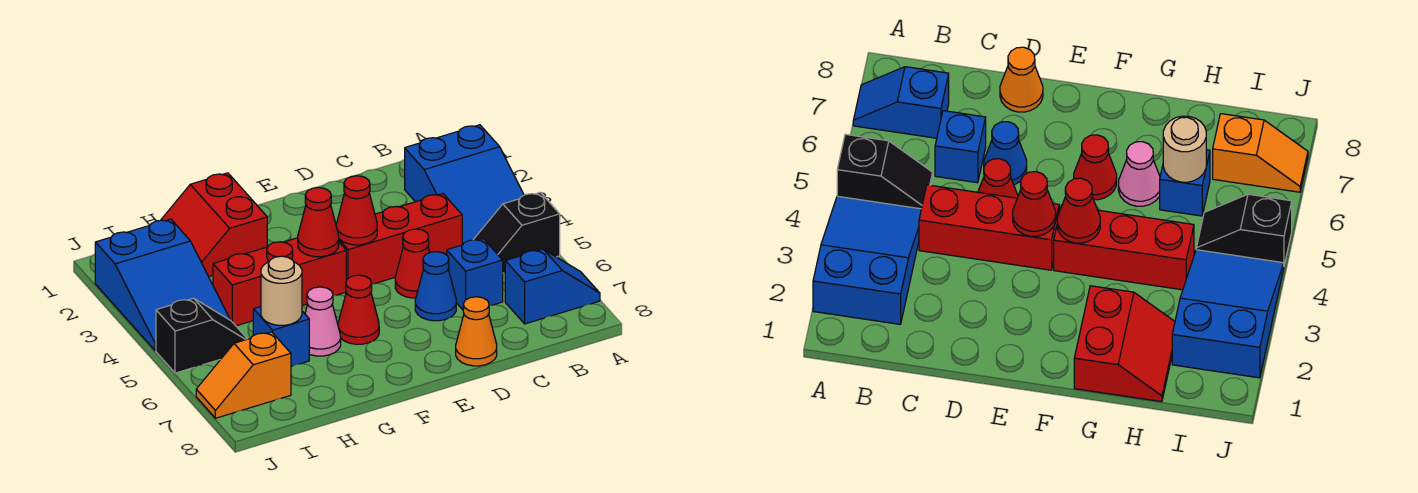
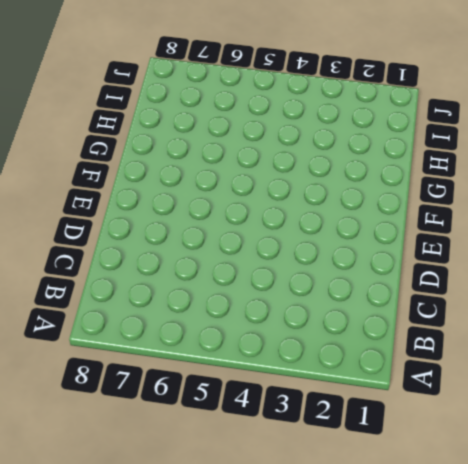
none -> blue slope A2:B4 level 1 top 2
none -> black slope A5:B5 level 1 top A
none -> blue slope A7:B7 level 1 top B

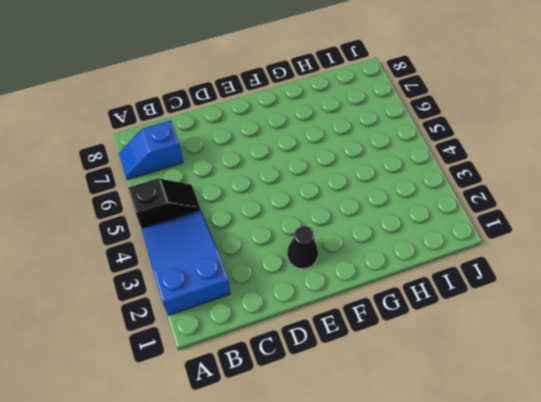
black cone E2 level 1 -> none
none -> red brick C4:E4 level 1
none -> blue brick C6 level 1
none -> red cone D5 level 1

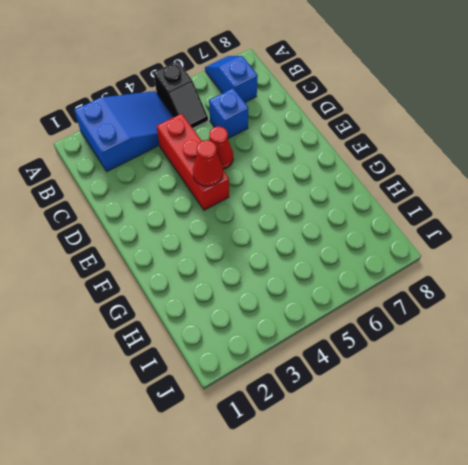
none -> blue cone D6 level 1
none -> orange cone D8 level 1
none -> red brick F4:H4 level 1

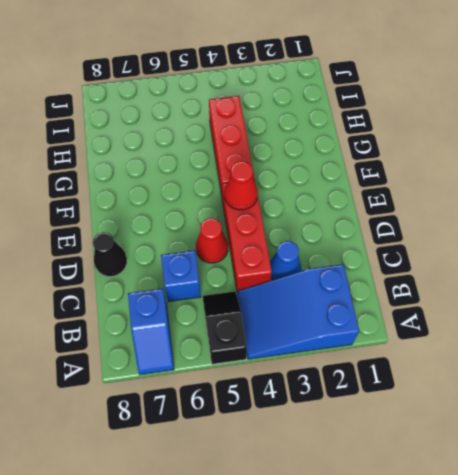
blue cone C3 level 1 -> blue cone D6 level 1
black cone D8 level 1 -> orange cone D8 level 1
none -> red cone F6 level 1
none -> red slope G1:H2 level 1 top G
none -> pink cone G6 level 1

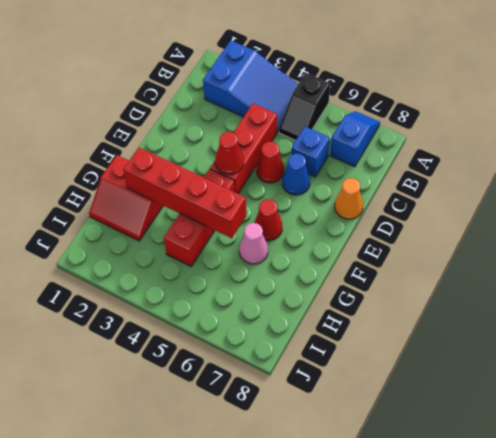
red brick G2:G5 level 2 -> none
none -> blue brick H6 level 1
none -> blue slope I2:J4 level 1 top 2
none -> black slope I5:J5 level 1 top J

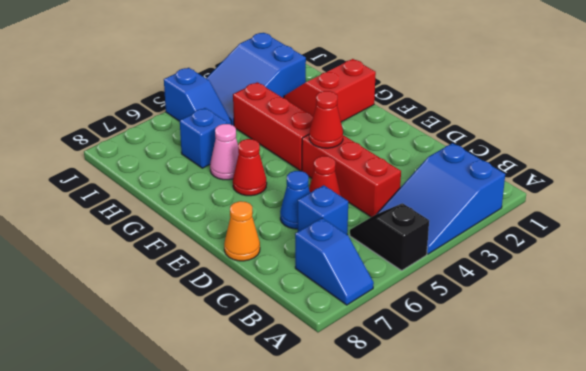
blue slope I5:J5 level 1 top J -> black slope I5:J5 level 1 top J
none -> orange slope I7:J7 level 1 top I
none -> red cone F4 level 2
none -> tan round brick H6 level 2

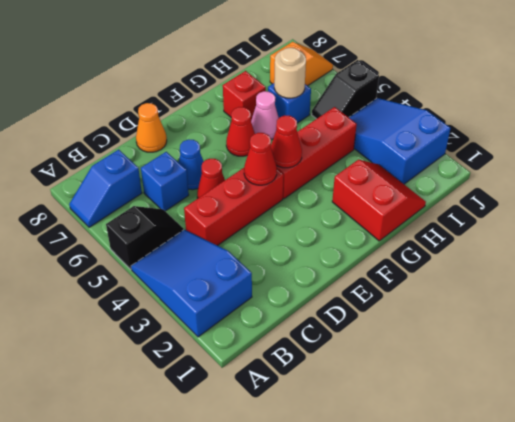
red brick G7 level 1 -> none

